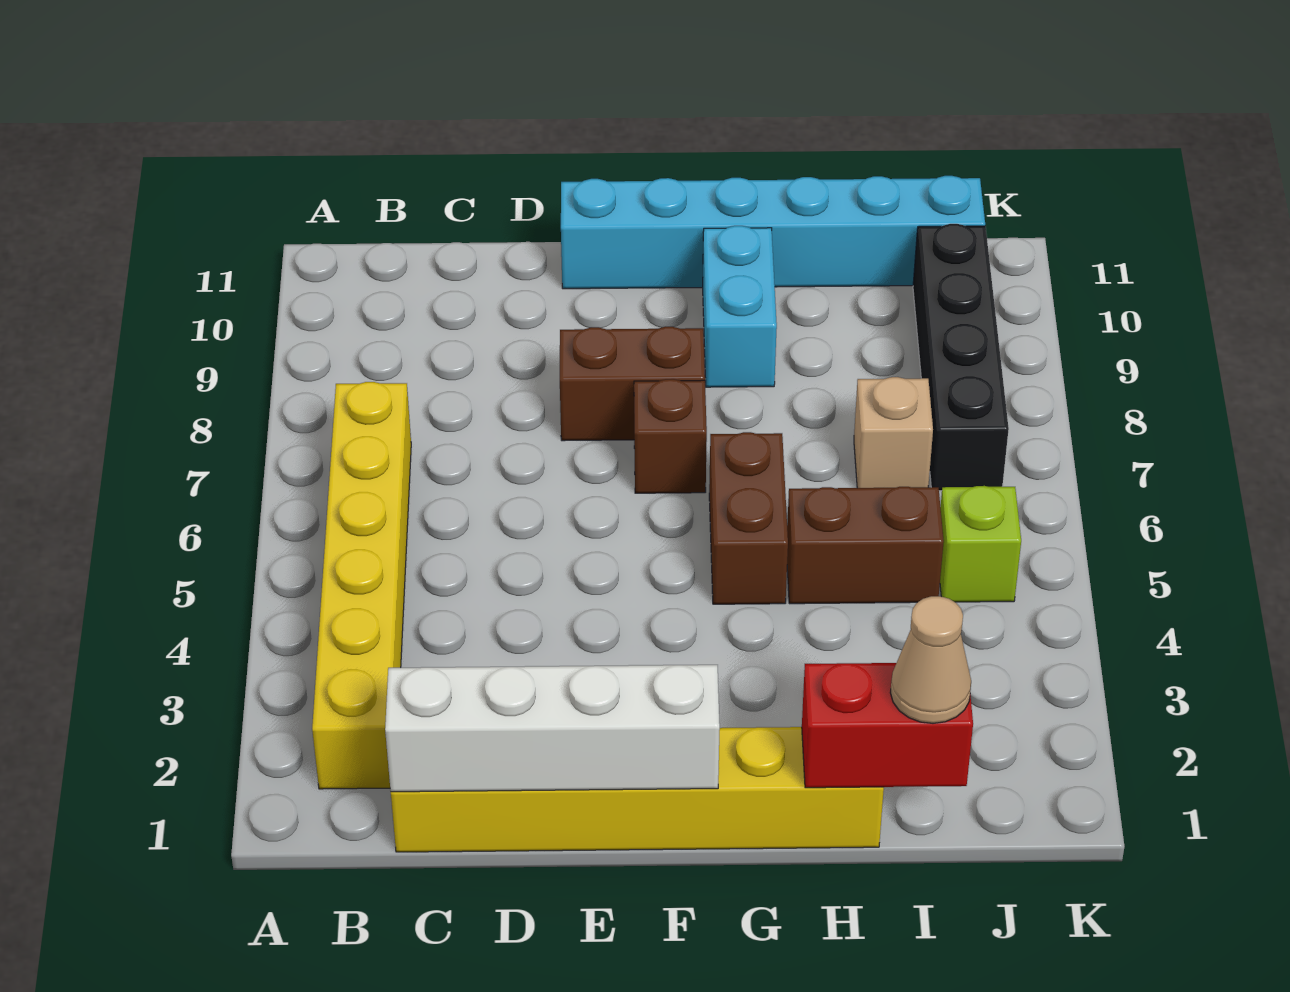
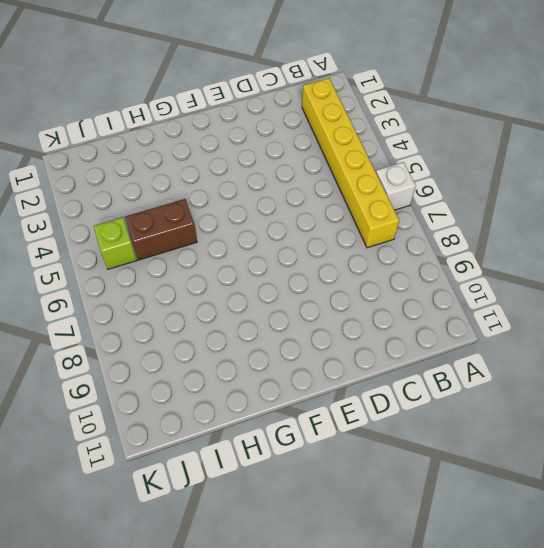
white brick A6 level 1 -> none
none -> yellow brick C1:H1 level 1
none -> brown brick E8:F8 level 1
none -> cyan brick E11:J11 level 1

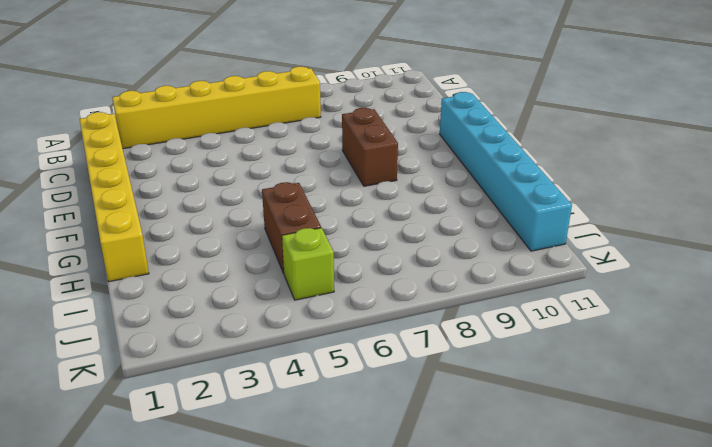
none -> brown brick F7 level 1
none -> brown brick G5:G6 level 1
none -> cyan brick G9:G10 level 1

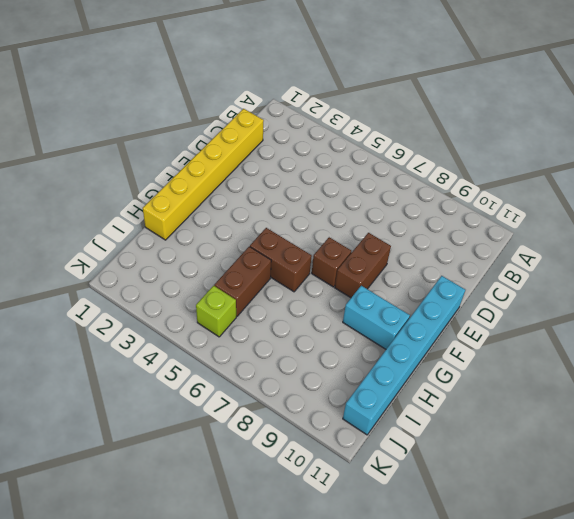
none -> yellow brick B2:B7 level 1
none -> tan brick I7 level 1
none -> black brick J7:J10 level 1

